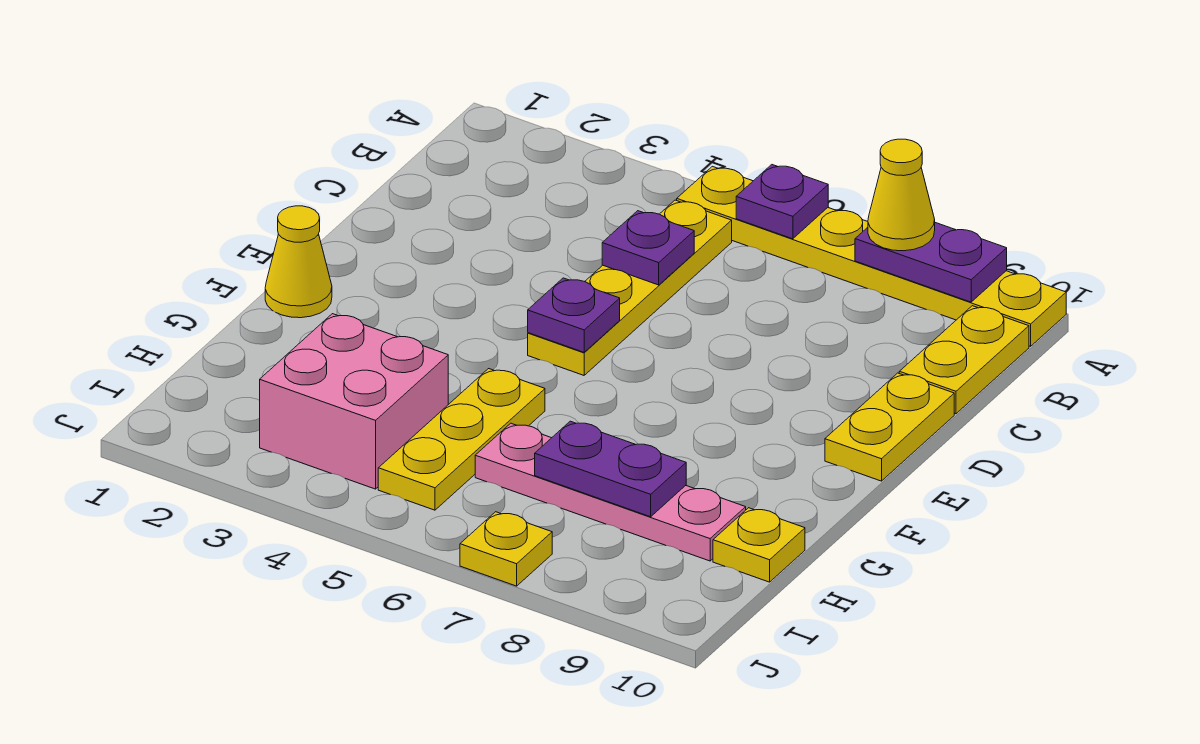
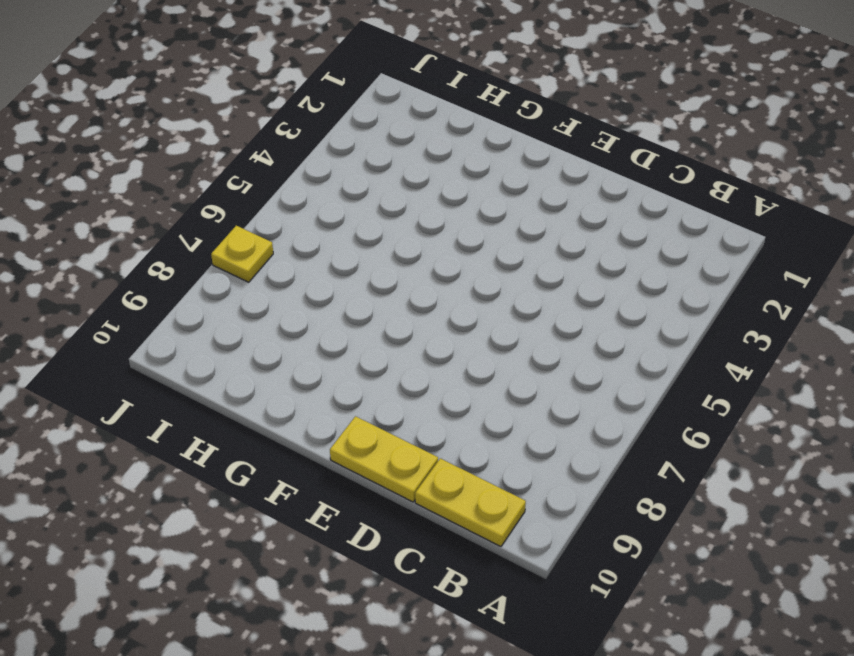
none -> yellow plate A5:A10 level 1
none -> yellow plate B5:E5 level 1
none -> yellow cone F1 level 1

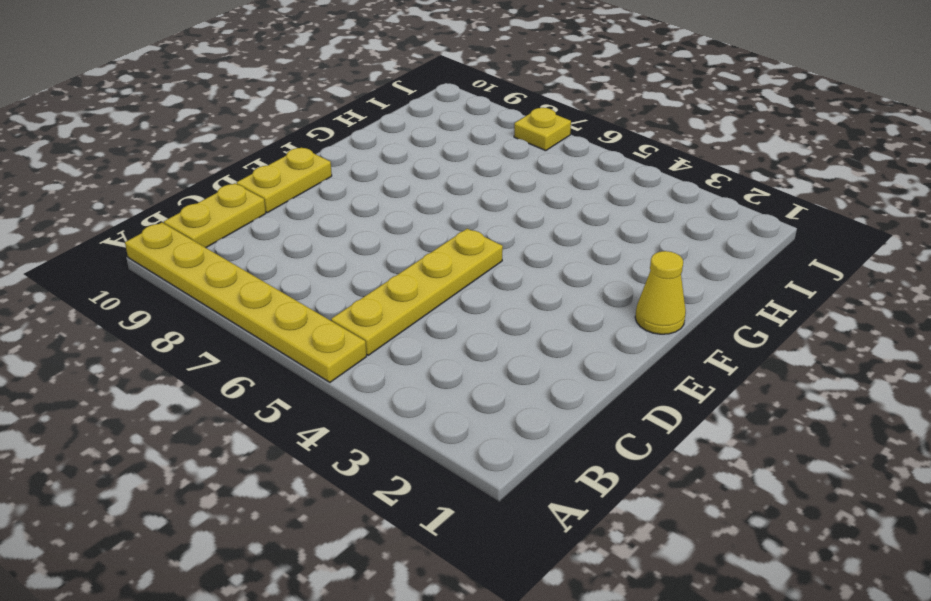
none -> yellow plate G5:I5 level 1
none -> pink brick H3:I4 level 1
none -> pink plate H6:H9 level 1

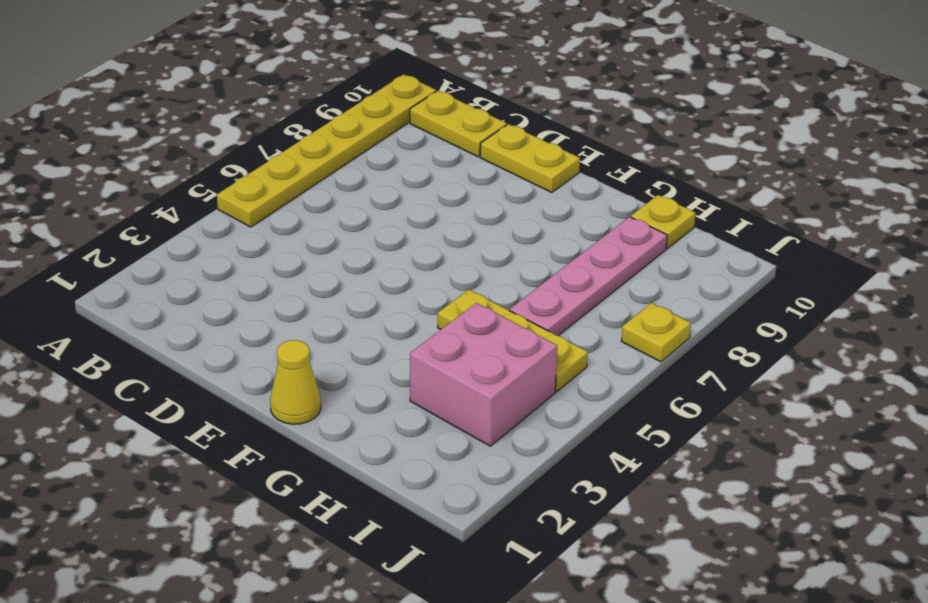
none -> yellow plate B5:E5 level 1
none -> purple plate A6 level 2
none -> purple plate A8:A9 level 2

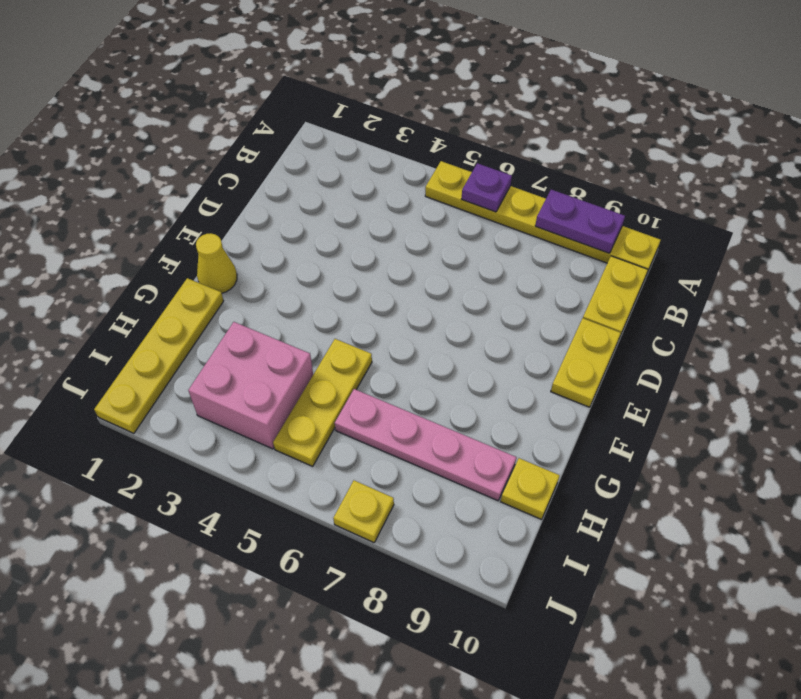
yellow plate G1:J1 level 1 -> yellow plate B5:E5 level 1
none -> purple plate C5 level 2
none -> purple plate E5 level 2
none -> purple plate H7:H8 level 2

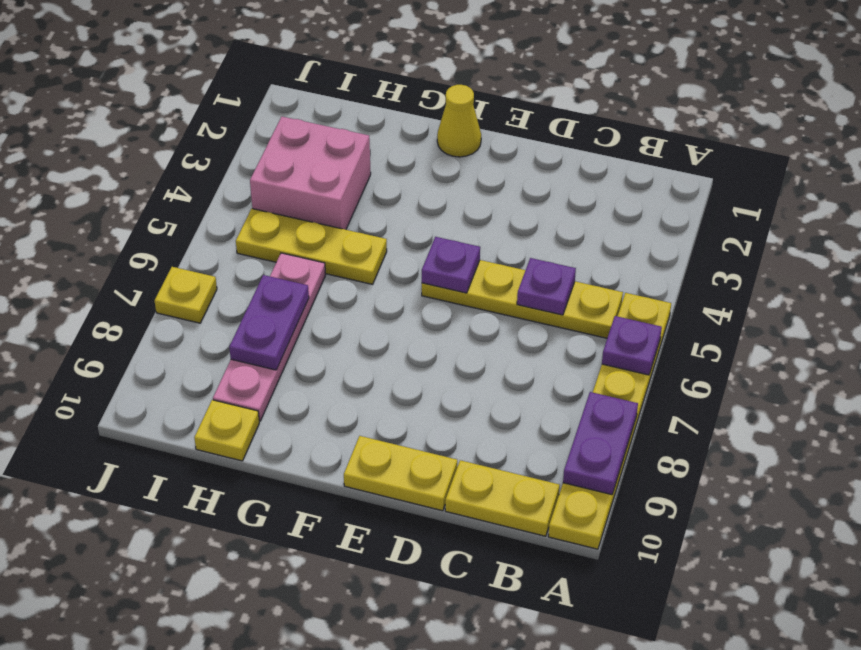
none -> yellow cone A8 level 3

